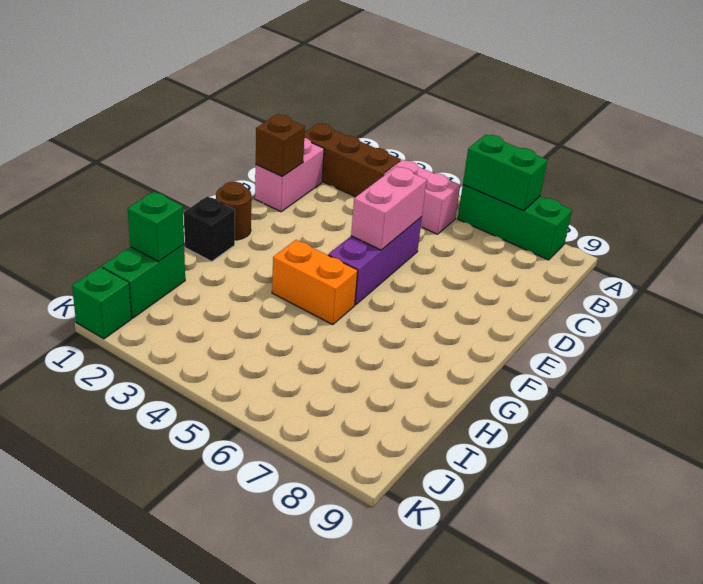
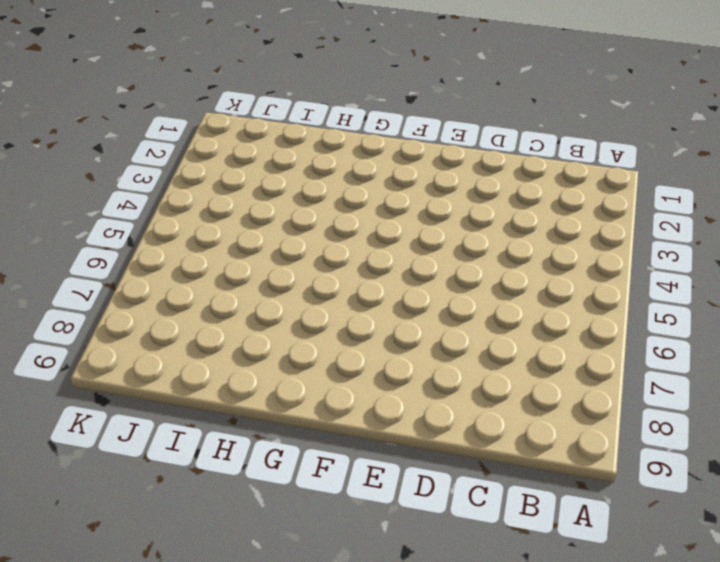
none -> green brick A6:A8 level 1
none -> brown brick B1:B3 level 1
none -> pink brick B4:B5 level 1

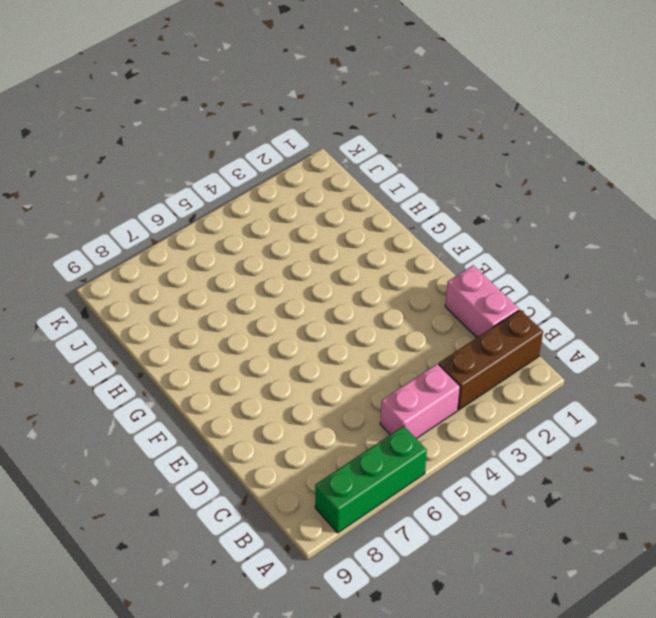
none -> purple brick D5:F5 level 1
none -> brown round brick F1 level 1
none -> black brick G1 level 1

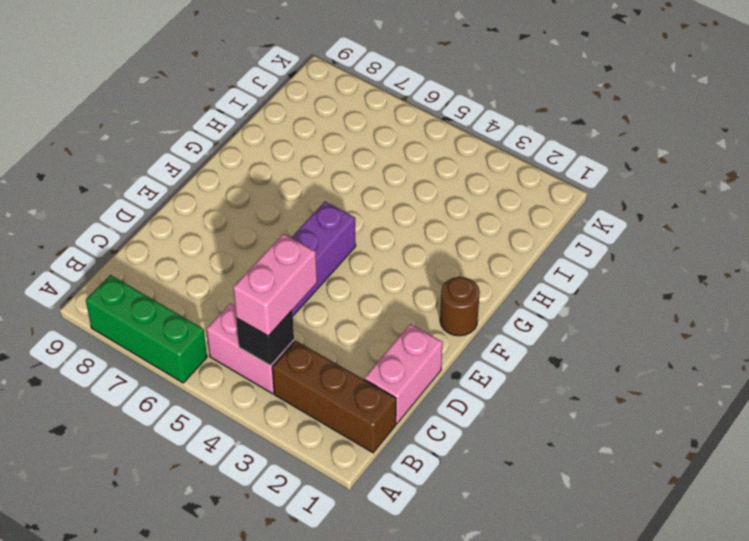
black brick B4 level 2 -> black brick G1 level 1
pink brick B4:C4 level 3 -> pink brick D5:E5 level 2
none -> orange brick G4:G5 level 1
none -> green brick I1:J1 level 1
none -> green brick K1 level 1

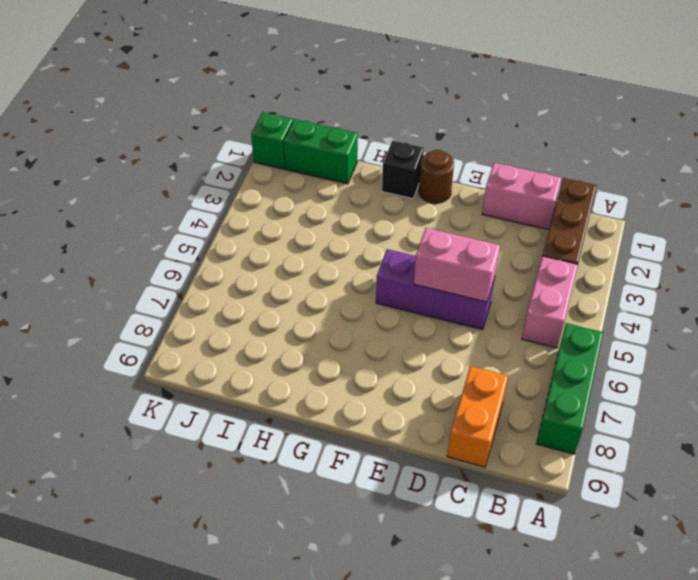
orange brick C8:C9 level 1 -> orange brick G4:G5 level 1
none -> green brick A6:A7 level 2
none -> brown brick D1 level 2
none -> green brick I1 level 2

